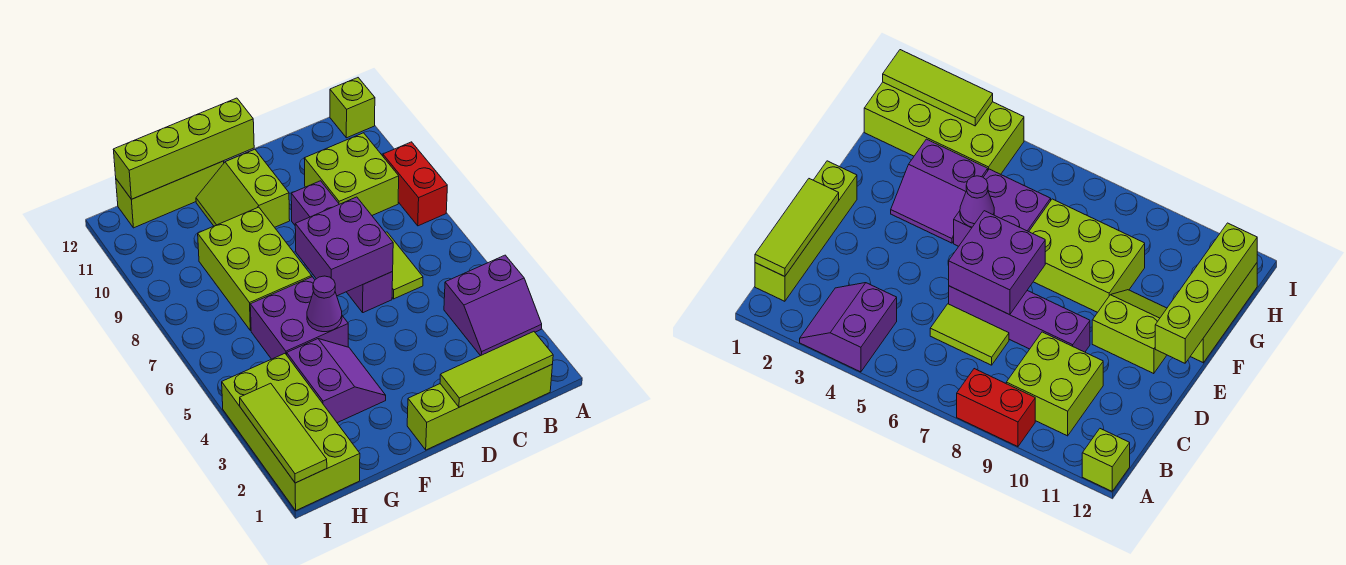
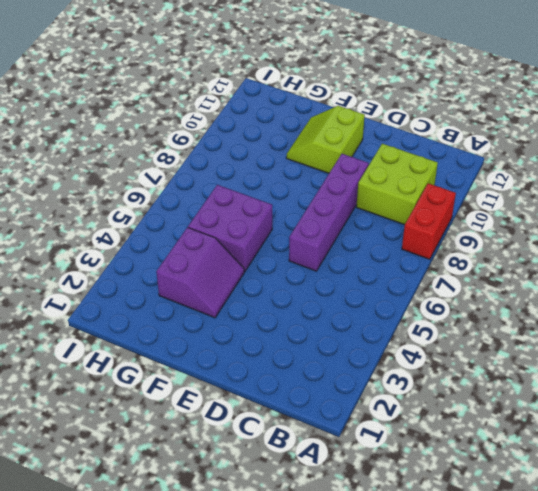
none -> purple slope A3:B4 level 1 top 4
none -> lime brick A12 level 1
none -> lime brick B1:E1 level 1

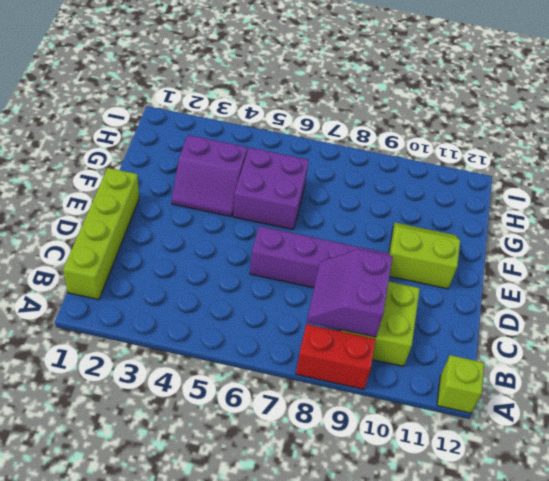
purple slope B8:C9 level 2 top 9 -> purple slope A3:B4 level 1 top 4
none -> lime tile C6:C7 level 1
none -> lime brick F7:G9 level 1
none -> lime brick F12:H12 level 1

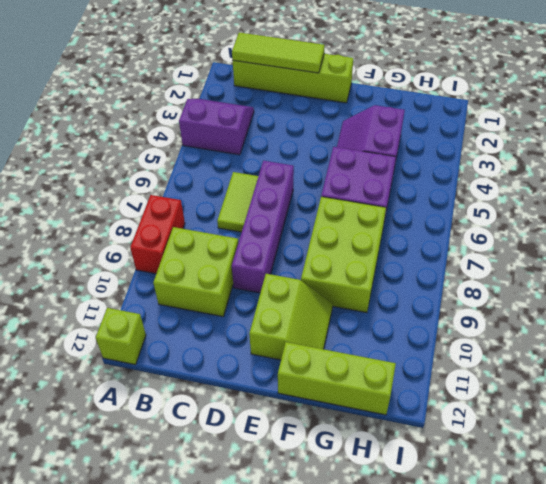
none -> lime brick H1:I4 level 1
none -> purple brick D6:E7 level 2
none -> lime brick E12:H12 level 2

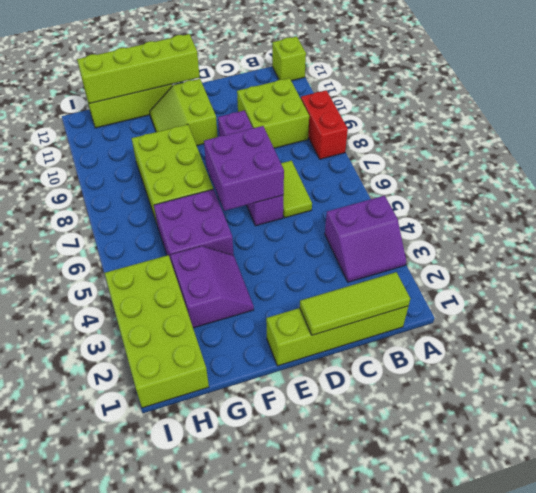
none -> purple cone F5 level 2
none -> lime tile I1:I3 level 2

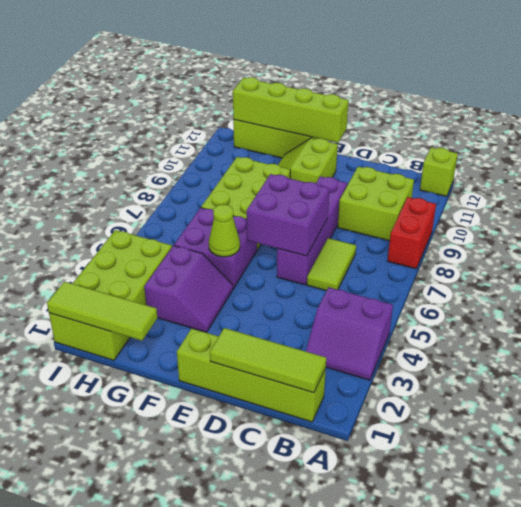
lime cone F5 level 2 -> purple cone F5 level 2
lime tile G1:I1 level 2 -> lime tile I1:I3 level 2

